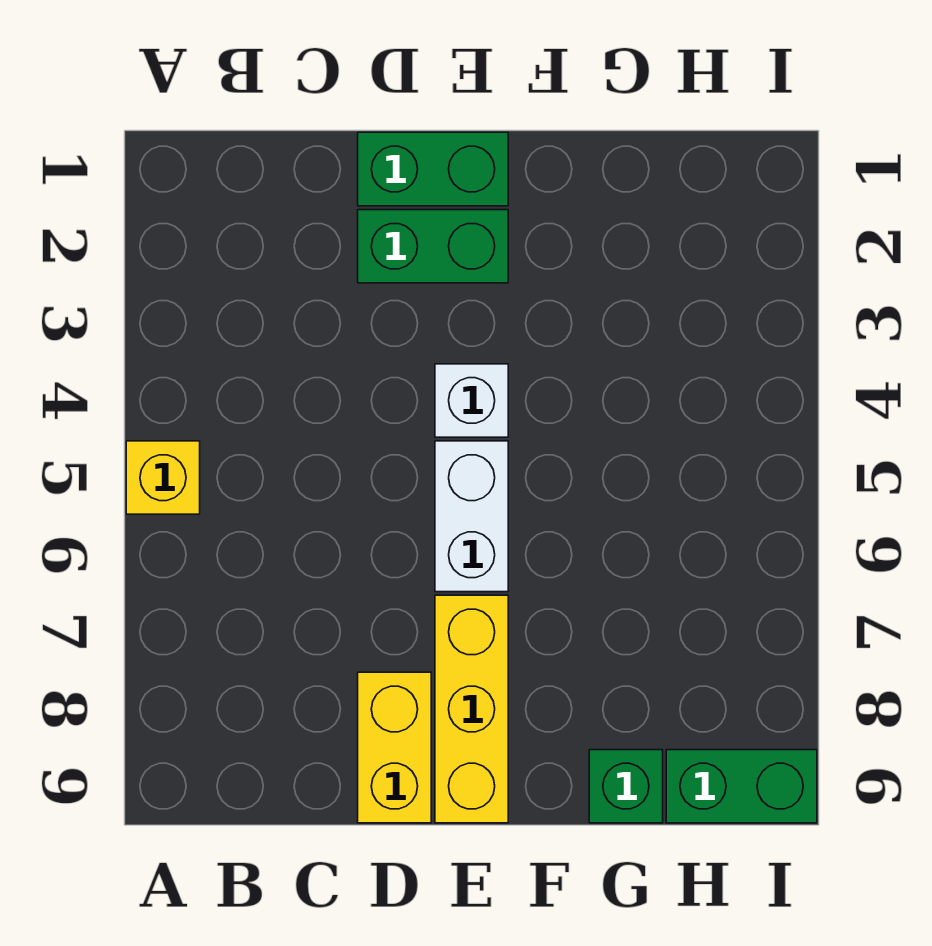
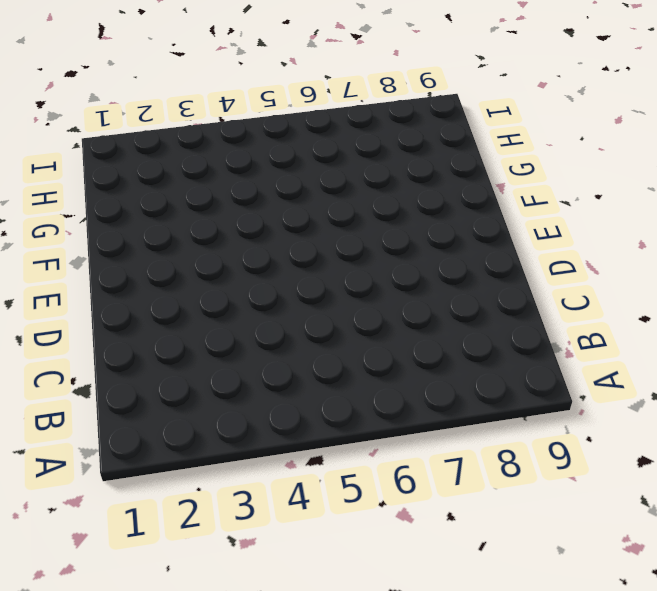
none -> yellow brick A5 level 1
none -> green brick D1:E1 level 1

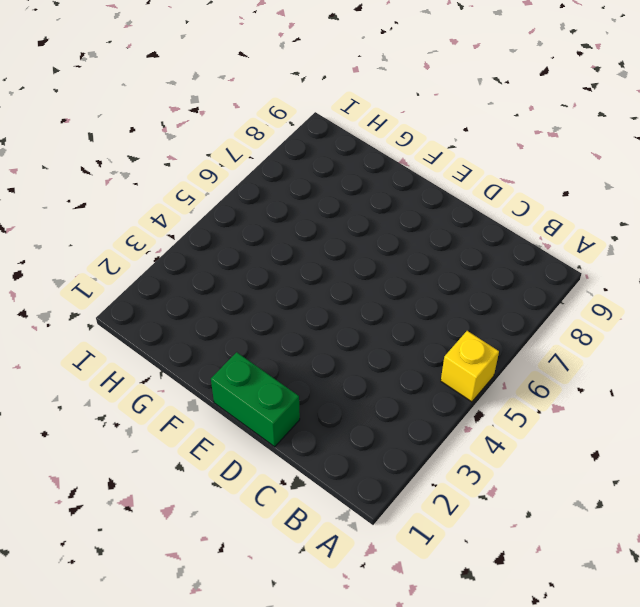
none -> green brick D2:E2 level 1
none -> yellow brick D8:D9 level 1

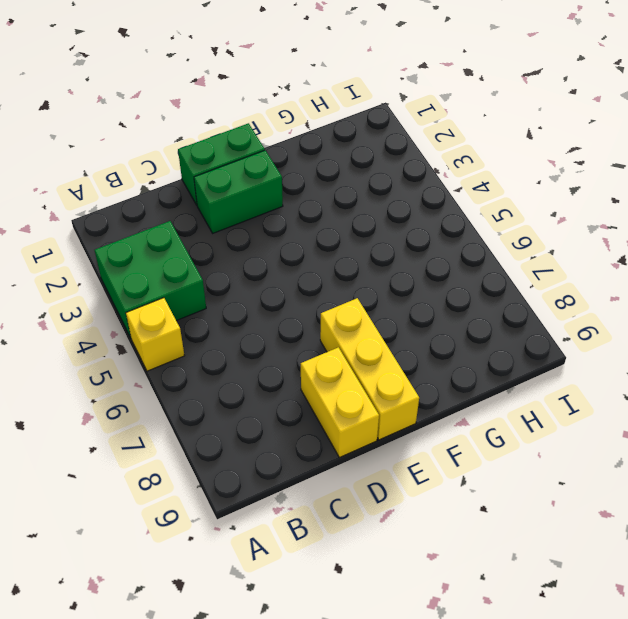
green brick A3:B4 level 1 -> none
none -> white brick E4 level 1
none -> white brick E5:E6 level 1

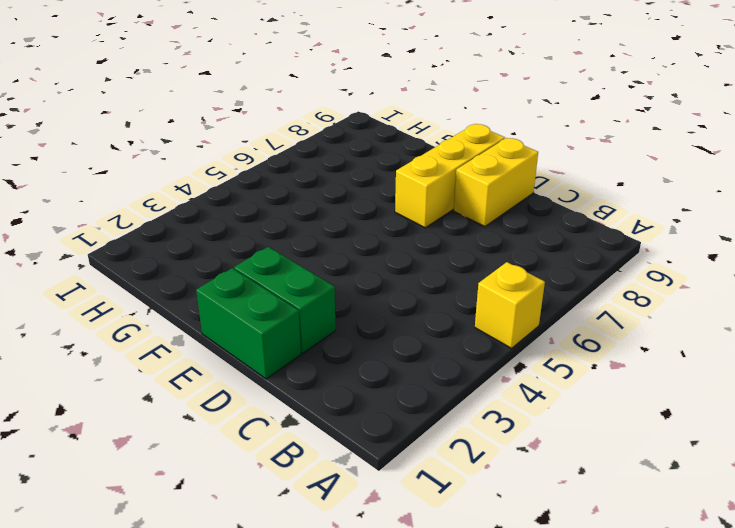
none -> white brick E4 level 1
none -> white brick E5:E6 level 1

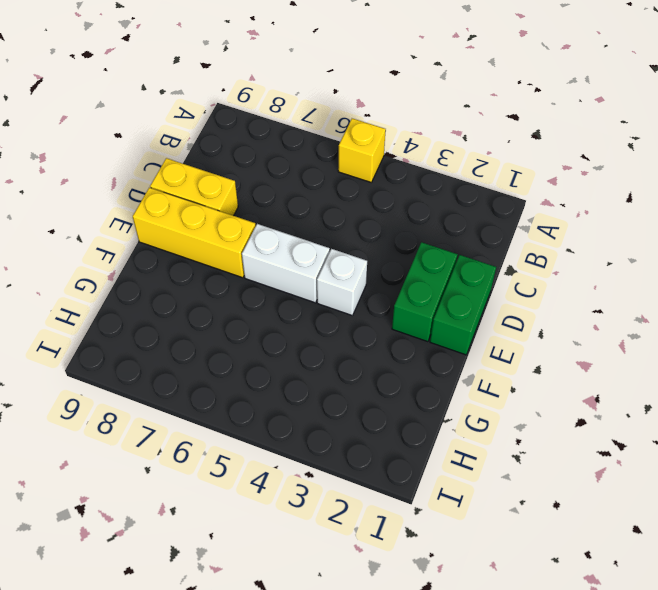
none -> green brick G9 level 1
none -> green brick H9:I9 level 1

